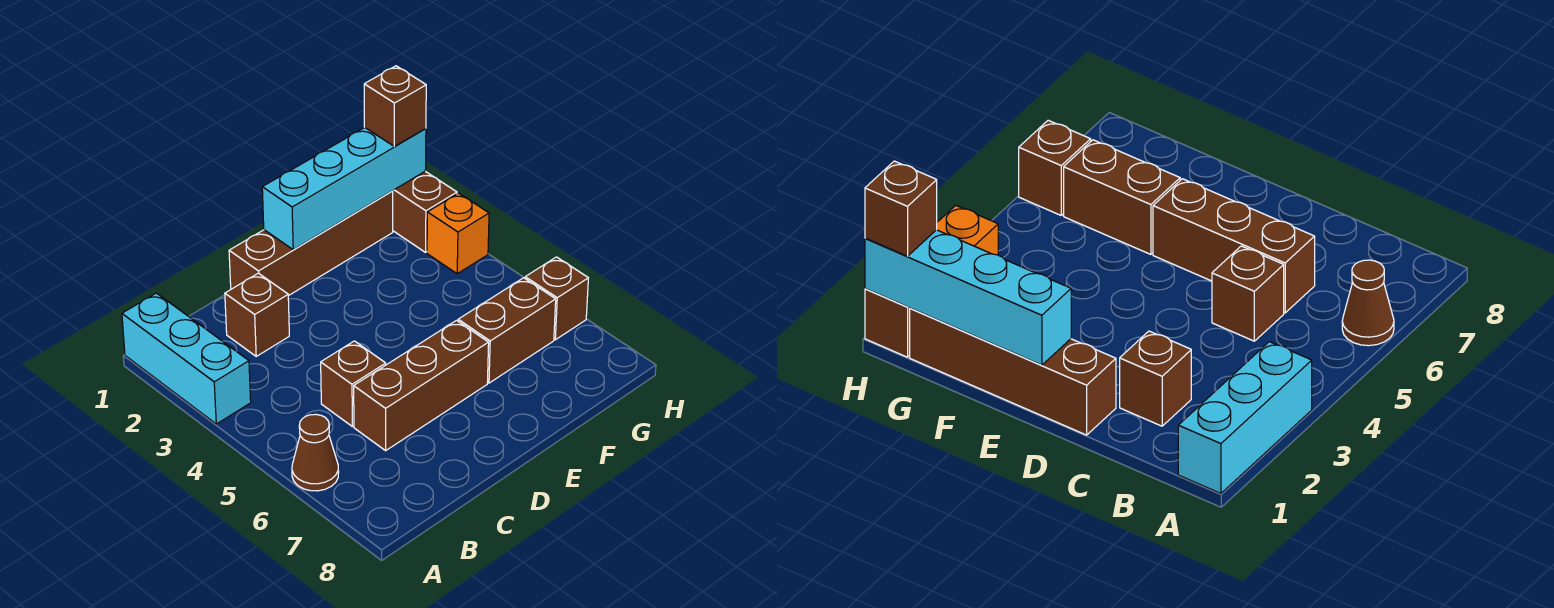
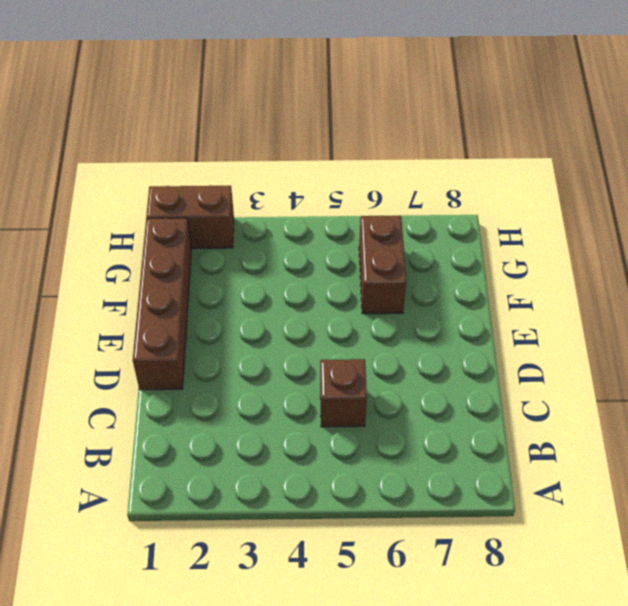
none -> cyan brick A1:A3 level 1
none -> brown cone A6 level 1
none -> brown brick C2 level 1

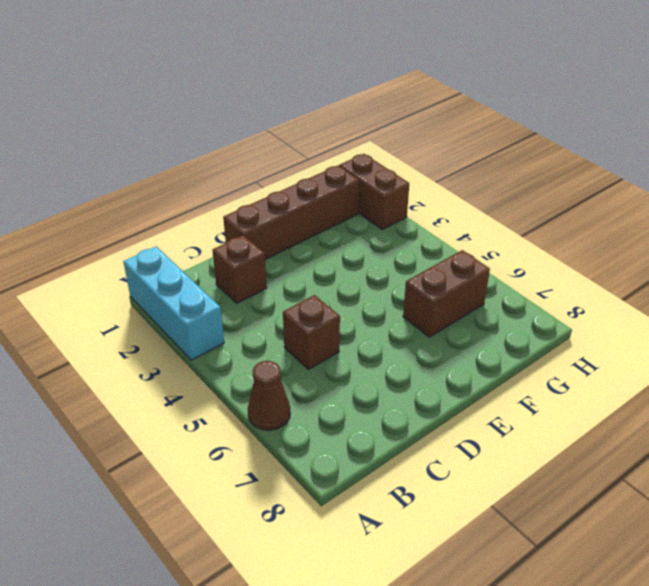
none -> brown brick C6:E6 level 1
none -> orange brick H3 level 1
none -> brown brick H6 level 1

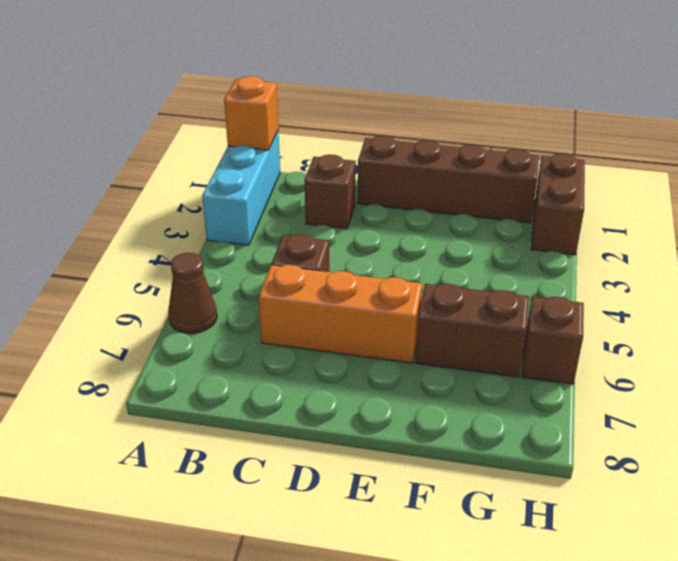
orange brick A1 level 2 -> orange brick H3 level 1
orange brick C6:E6 level 1 -> brown brick C6:E6 level 1
none -> cyan brick E1:H1 level 2
none -> brown brick H1 level 3

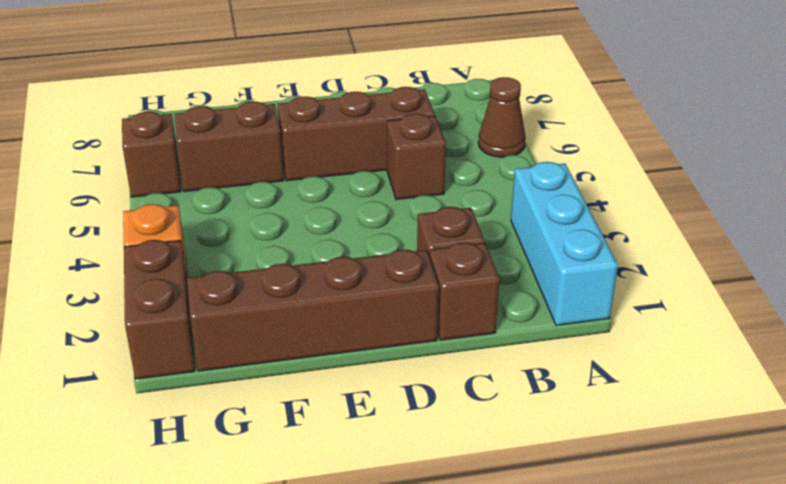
brown brick C1 level 1 -> brown brick H1 level 3
none -> cyan brick E1:H1 level 2

